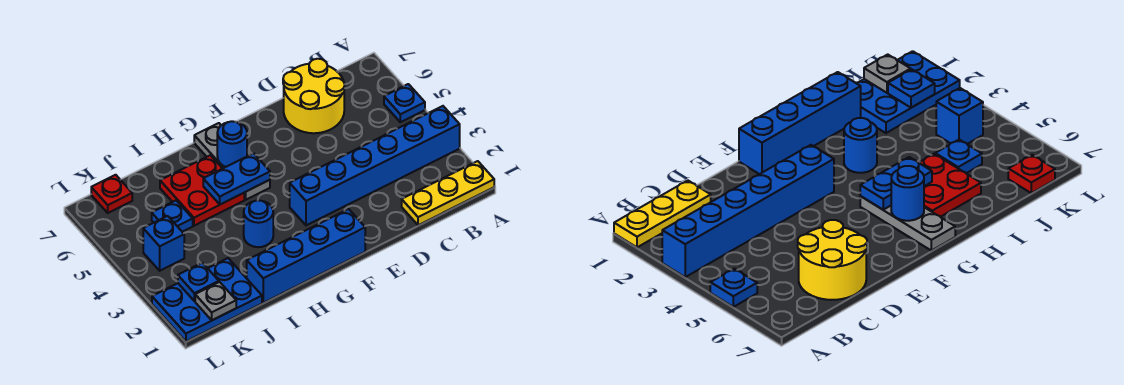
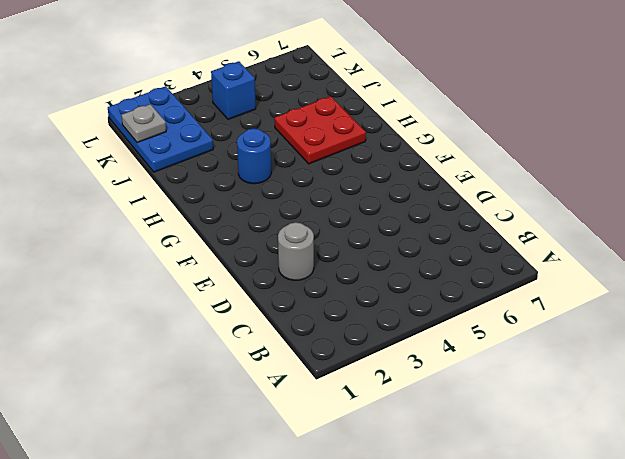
grey round brick D2 level 1 -> none
none -> yellow plate A1:C1 level 1
none -> blue brick A3:F3 level 1
none -> blue plate A5 level 1

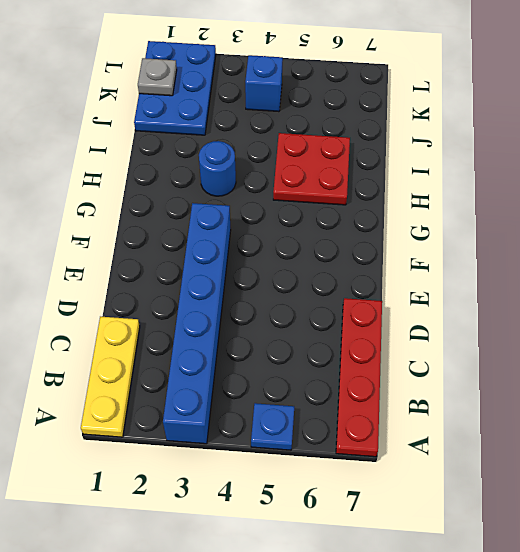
red plate A7:D7 level 1 -> yellow round brick C6:D7 level 1
none -> blue brick F1:I1 level 1
none -> grey plate G5:G7 level 1
none -> blue plate J5 level 1

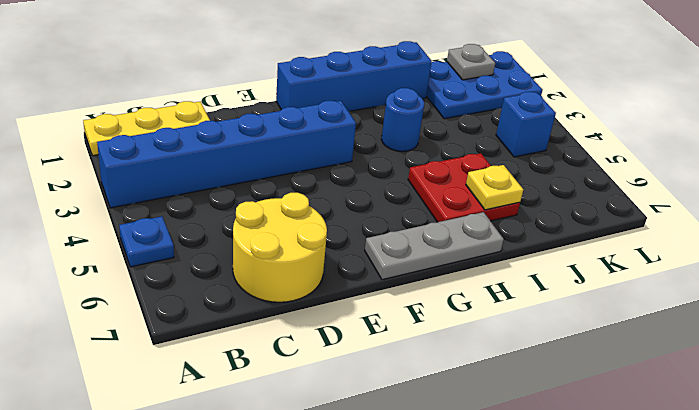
grey plate F7:H7 level 1 -> grey plate G5:G7 level 1
yellow plate I6 level 2 -> none
none -> blue plate J5 level 1
none -> red plate K7 level 1
none -> blue plate G5:H5 level 2

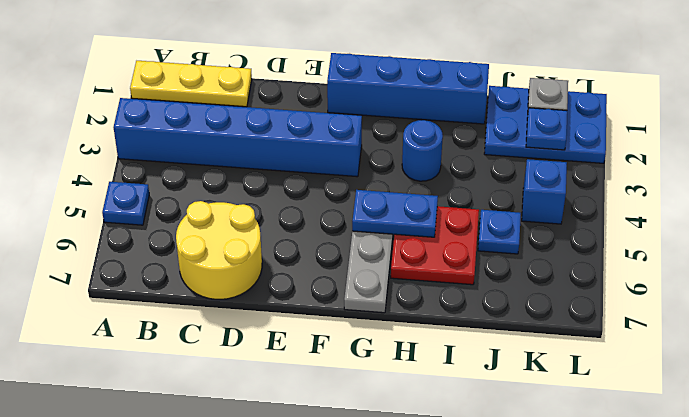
none -> red plate K7 level 1
none -> blue round brick G6 level 2

